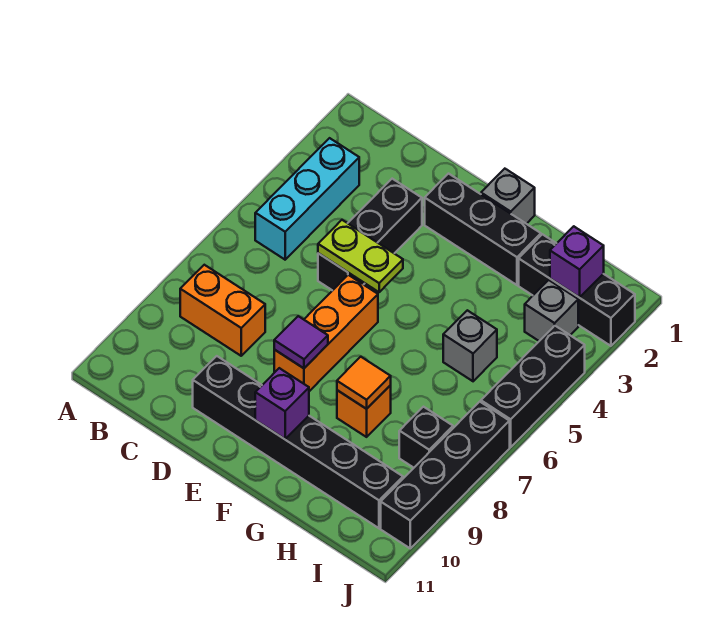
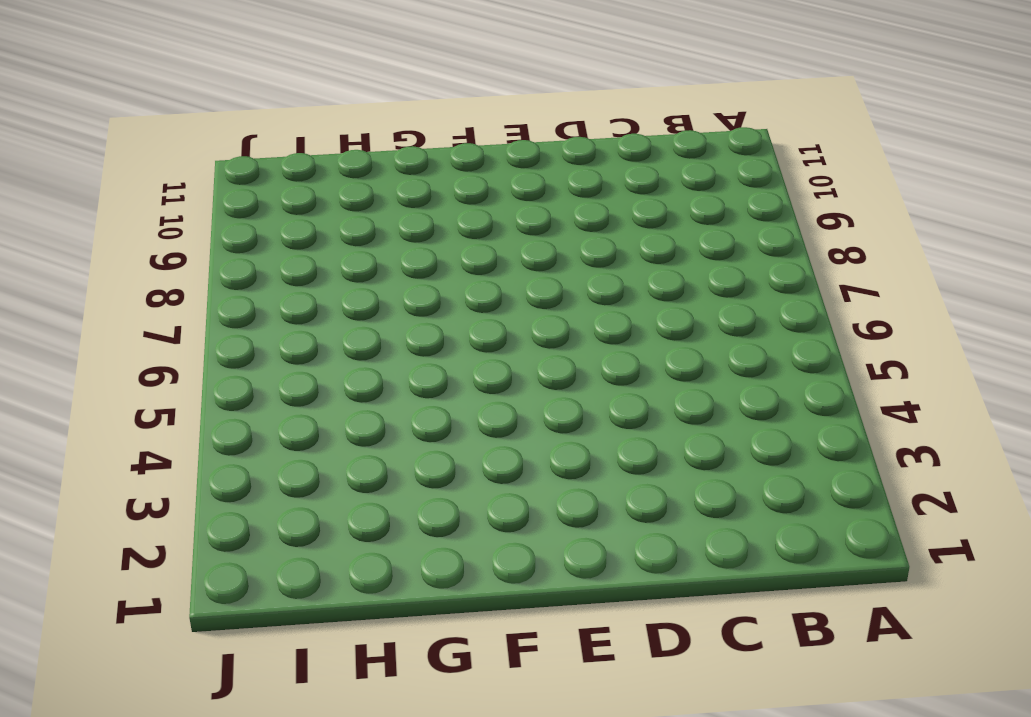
none -> cyan brick B3:B5 level 1
none -> orange brick B8:C8 level 1
none -> black brick D3:D5 level 1

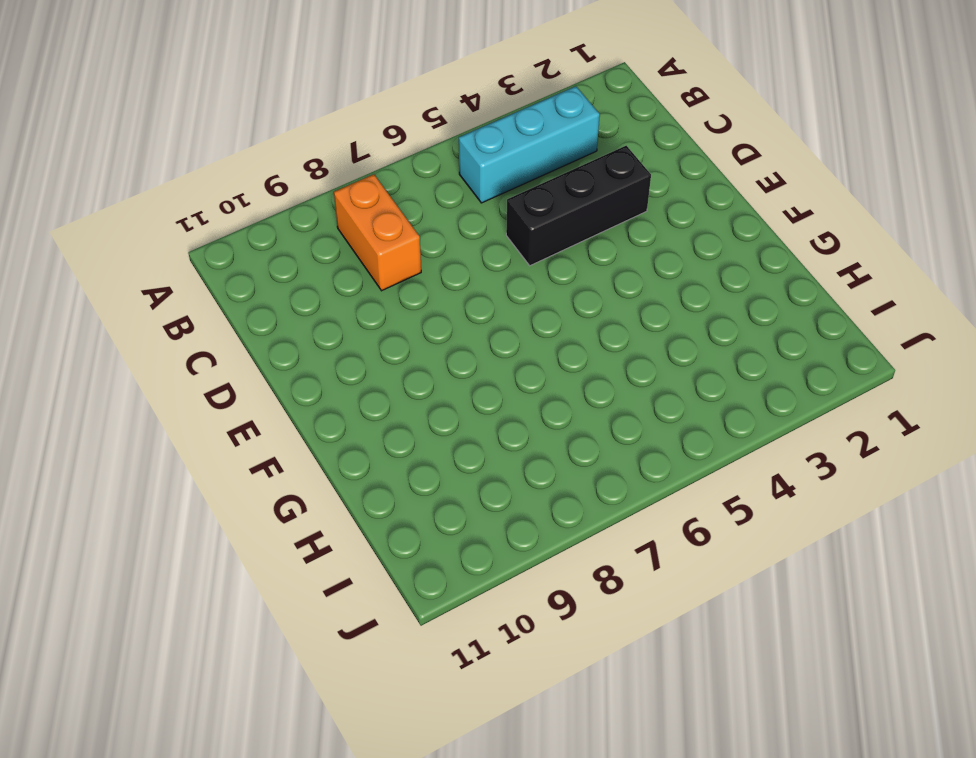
none -> black brick D10:I10 level 1
none -> black brick E2:G2 level 1
none -> orange brick E6:E8 level 1

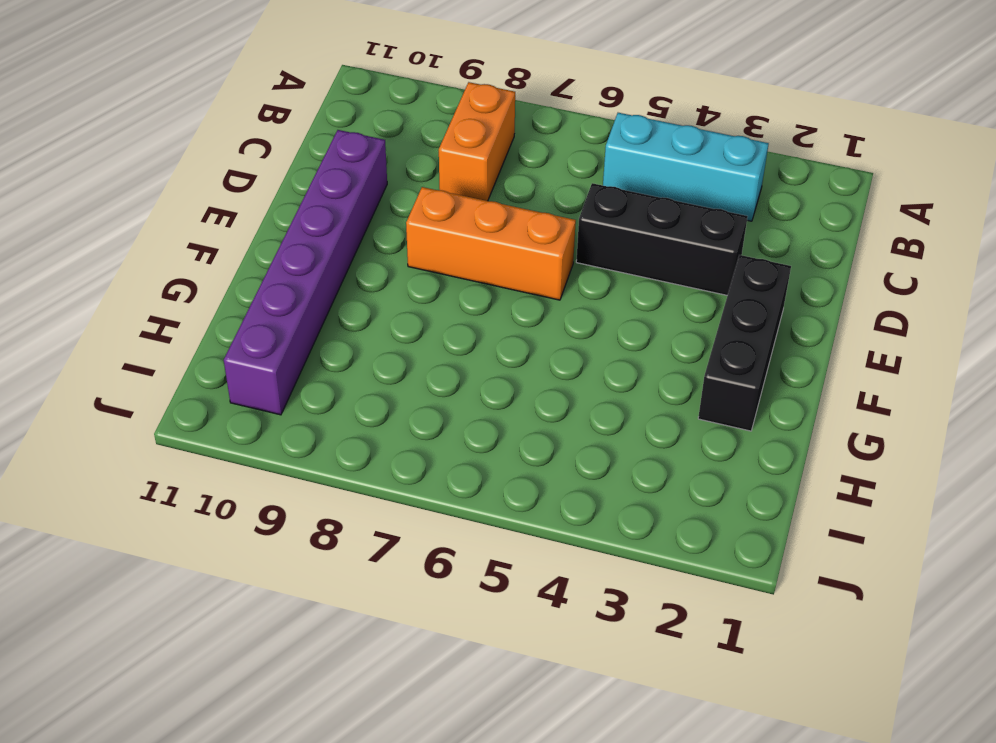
purple brick D10:I10 level 1 -> black brick D10:I10 level 1
none -> grey brick F1 level 1
none -> orange brick G8 level 1
none -> black brick H2:J2 level 1

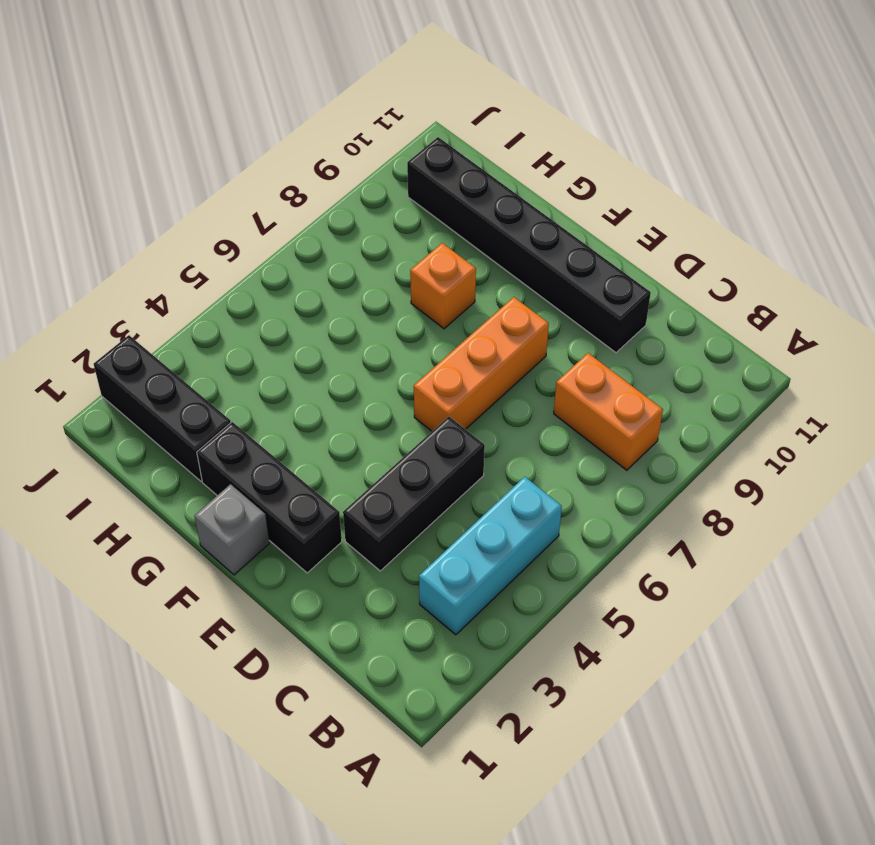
none -> grey brick H5 level 1
none -> grey brick I3 level 1
none -> black brick I8 level 1

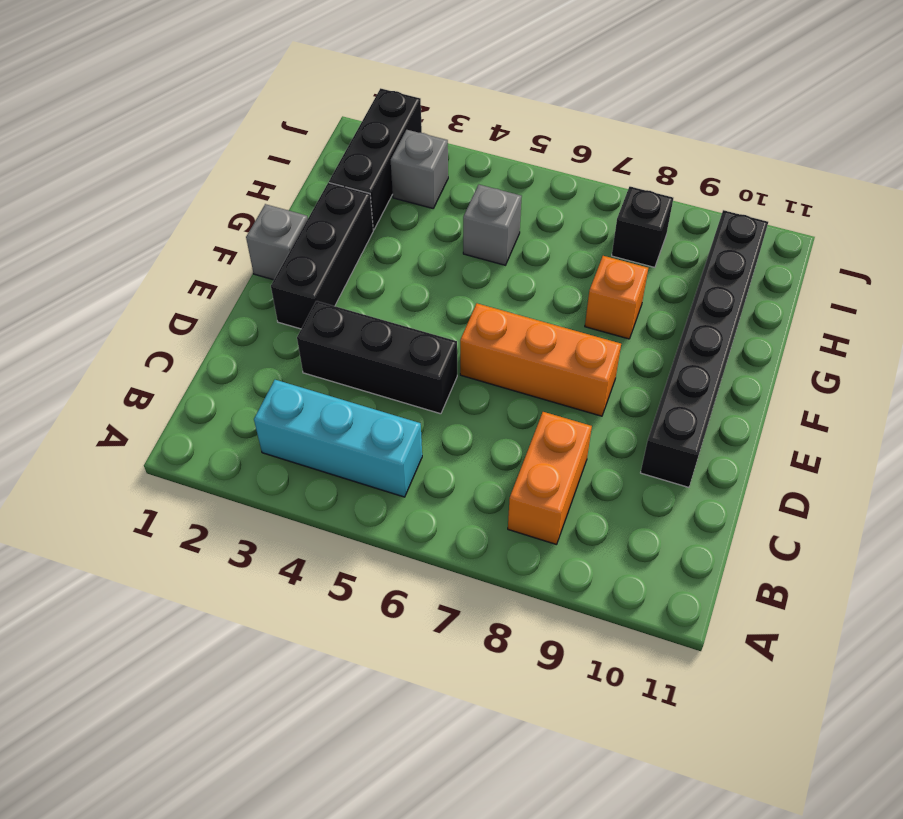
none -> black brick J4:J6 level 1
none -> black brick J7:J10 level 1
none -> lime plate D5:E5 level 2

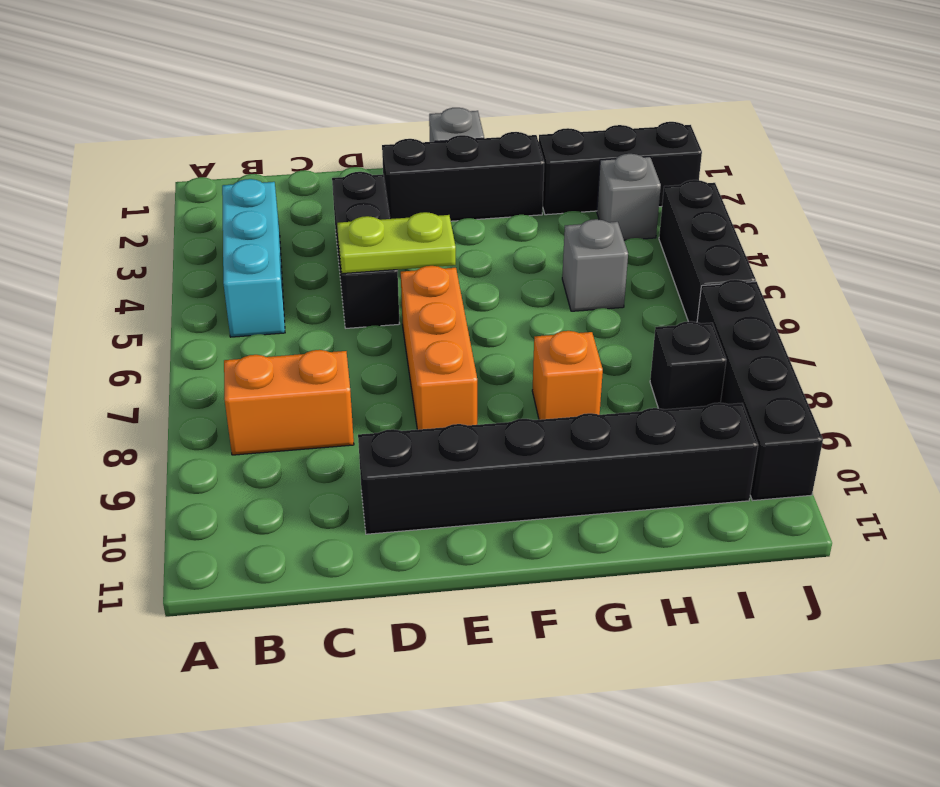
none -> purple tile E8 level 2
none -> purple brick F10 level 2
none -> orange tile G8 level 2

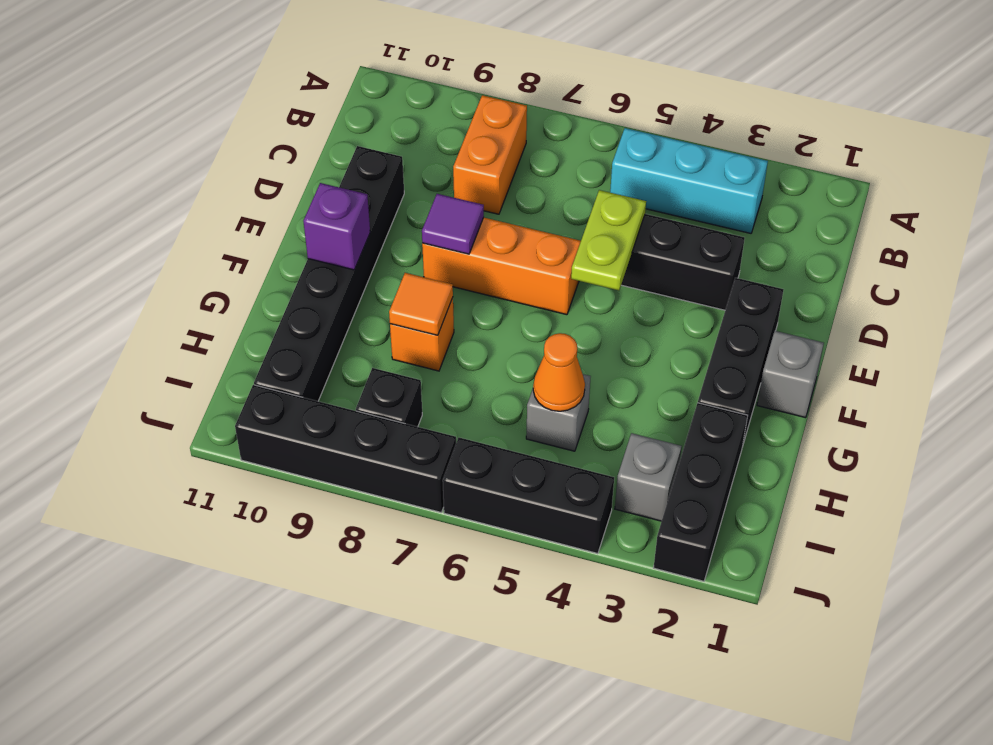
orange cone H5 level 2 -> none
none -> purple brick I2 level 2

